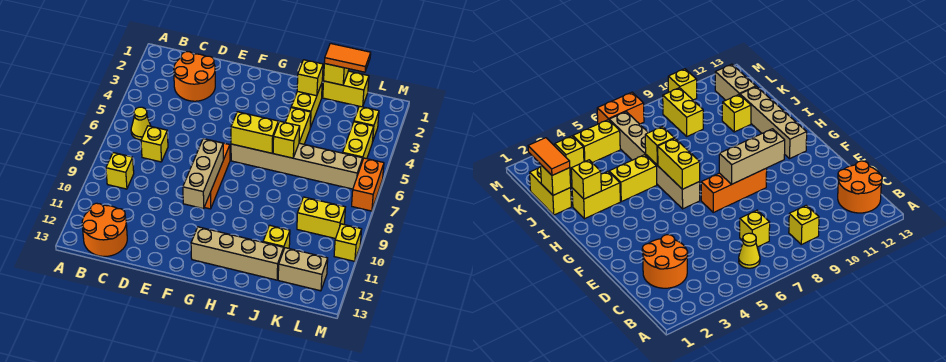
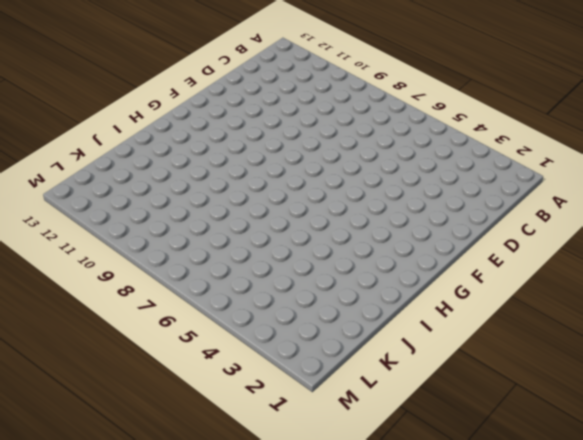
none -> yellow cone B6 level 1
none -> yellow brick B9 level 1
none -> orange round brick B12:C13 level 1

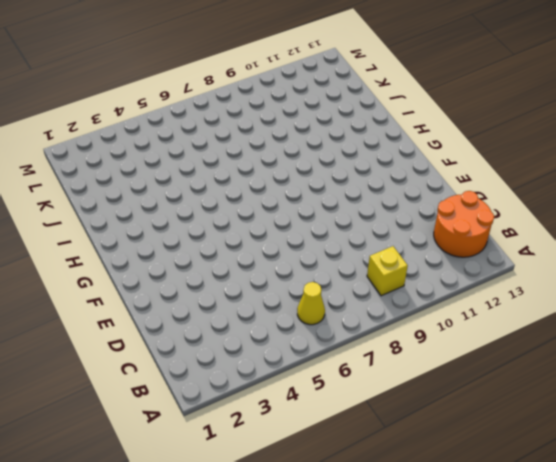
none -> orange round brick C2:D3 level 1
none -> yellow brick C7 level 1
none -> orange brick F7:F9 level 1

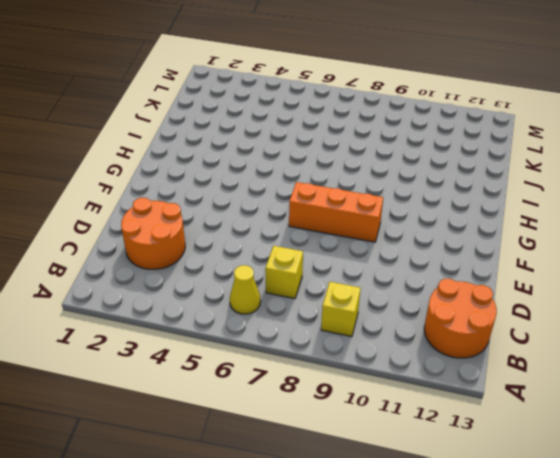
none -> tan brick G6:L6 level 1
none -> tan brick G12:J12 level 1
none -> yellow brick I2:I3 level 1

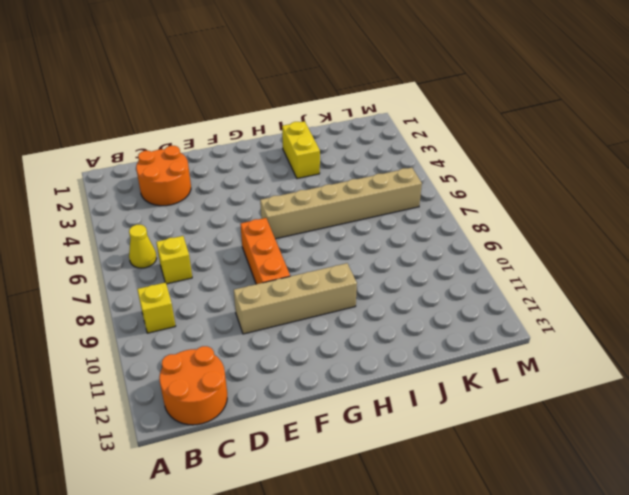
tan brick E10:H10 level 1 -> tan brick G12:J12 level 1
none -> yellow brick I4:I5 level 1
none -> yellow brick J1:K1 level 1
none -> yellow brick J11 level 1

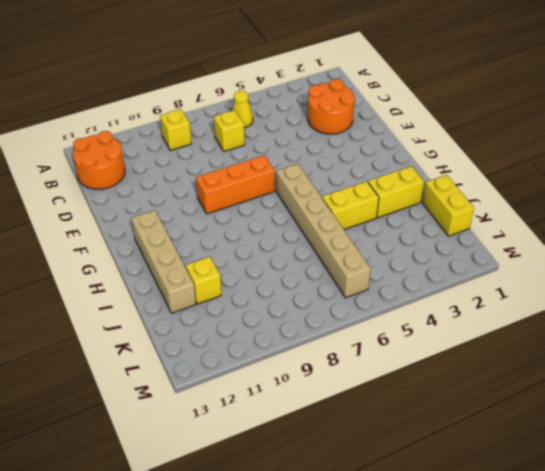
none -> yellow brick K9:L9 level 1
none -> tan brick K12:L12 level 1
none -> yellow brick L3 level 1

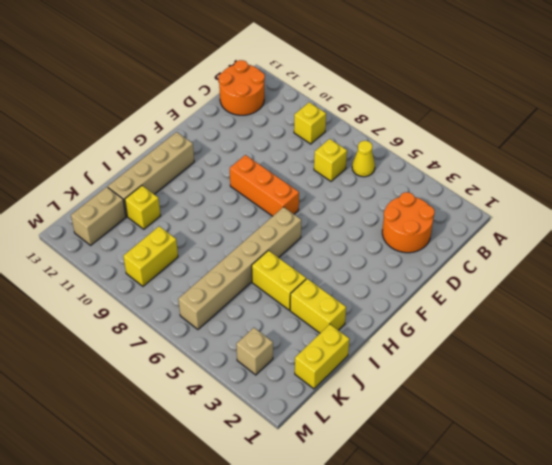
tan brick L3 level 1 -> yellow brick L3 level 1
none -> yellow brick L4:L5 level 1
none -> orange brick M6:M7 level 1
none -> yellow brick M10 level 1

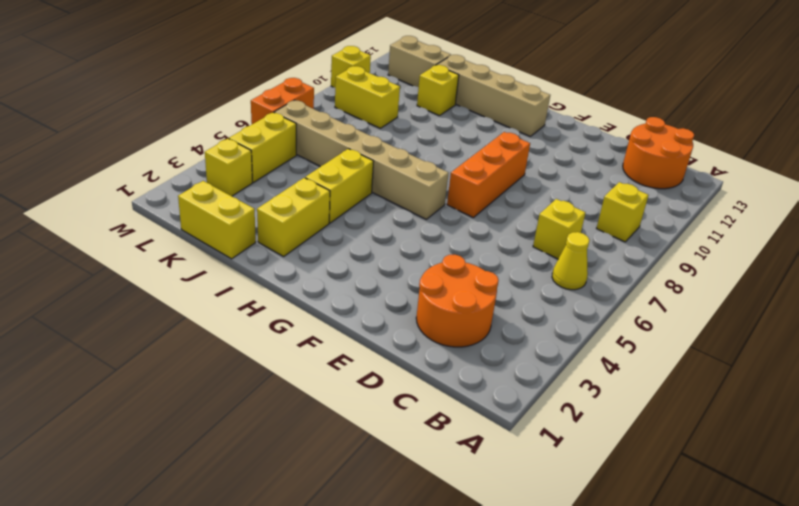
none -> tan brick F8:F10 level 2
none -> yellow brick G6:H6 level 2
none -> yellow brick I2 level 2

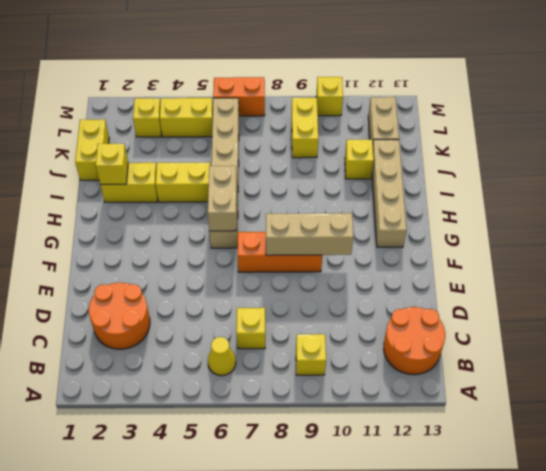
tan brick G6:H6 level 2 -> yellow brick G6:H6 level 2
none -> yellow brick I6 level 2
none -> yellow brick J1 level 2
none -> orange tile J1:K1 level 3

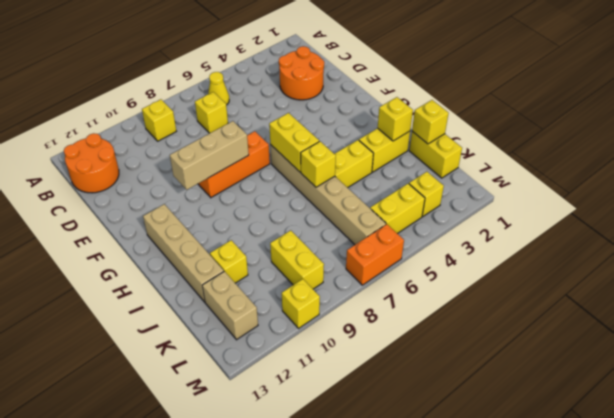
none -> orange tile J1:K1 level 3

